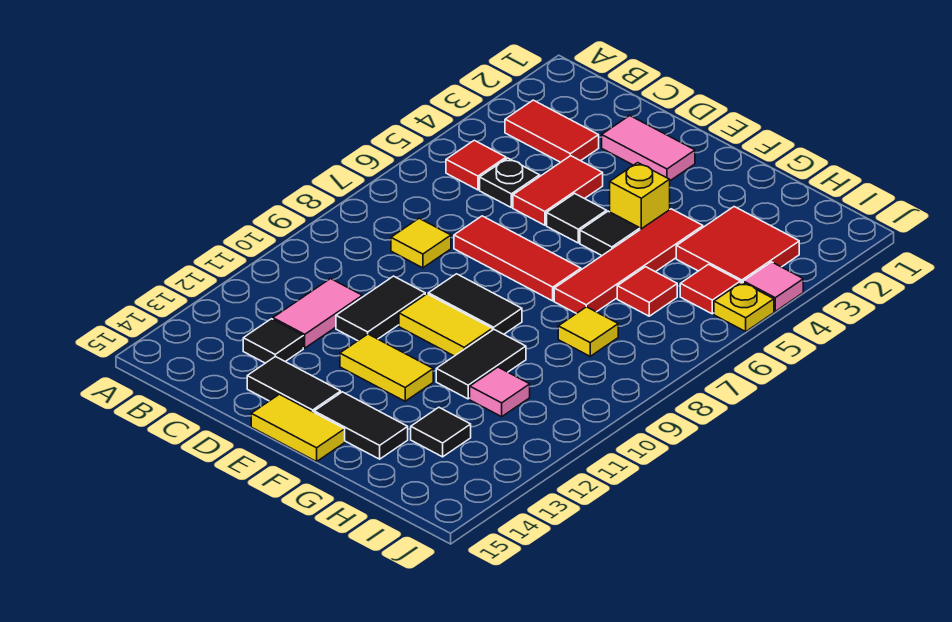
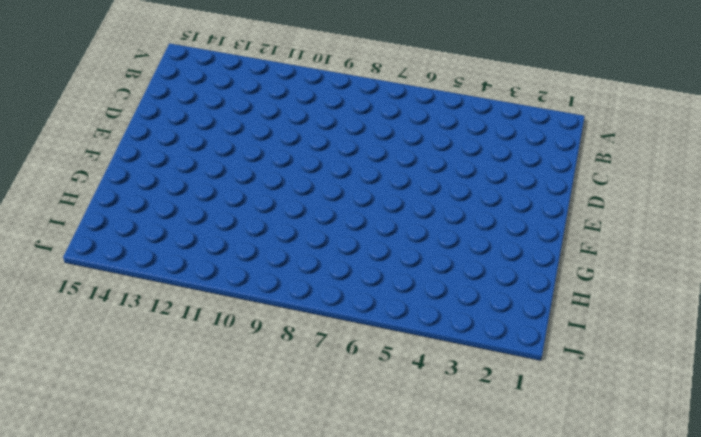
none -> red tile B3:C3 level 1
none -> red tile B5 level 1
none -> black plate C5 level 1

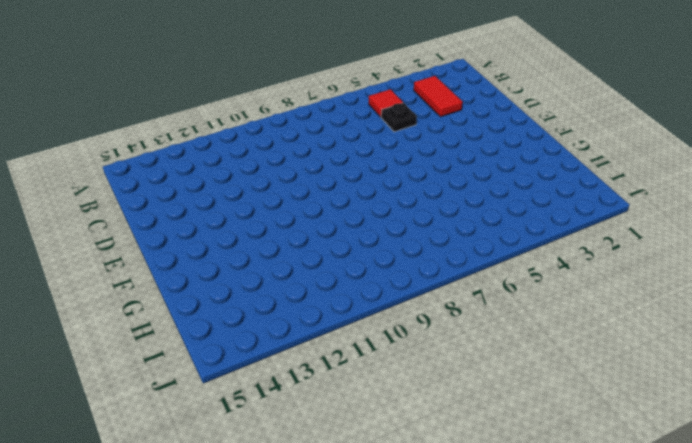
none -> yellow tile C8 level 1
none -> pink tile C11:C12 level 1
none -> black tile C13 level 1

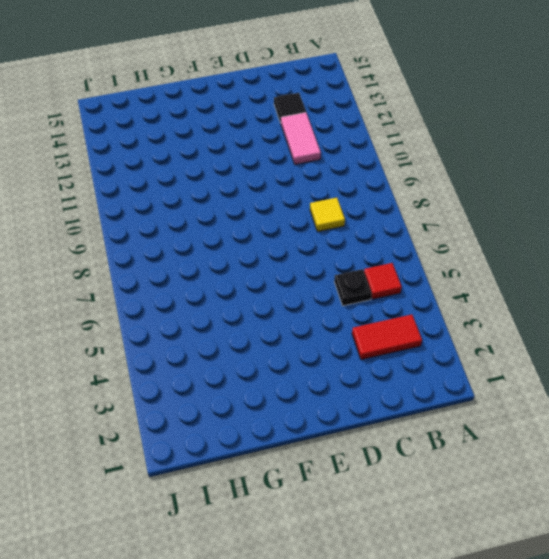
none -> pink tile D2:E2 level 1
none -> red tile D4:D5 level 1
none -> red tile D7:F7 level 1

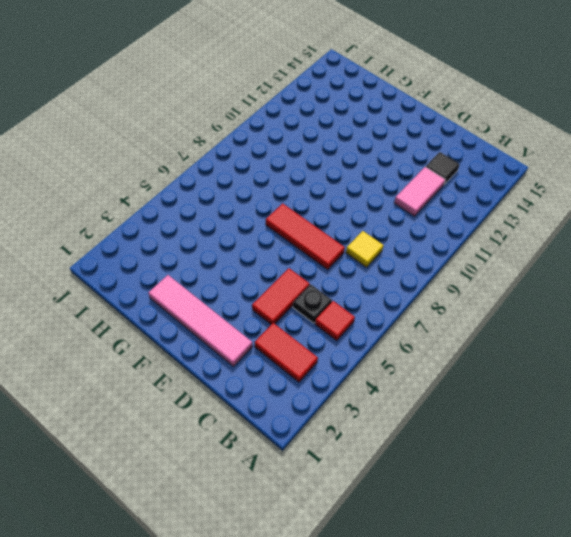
pink tile D2:G2 level 1 -> pink tile D2:E2 level 1
none -> black tile D10:D11 level 1
none -> black tile D14:E14 level 1
none -> black tile E5 level 1

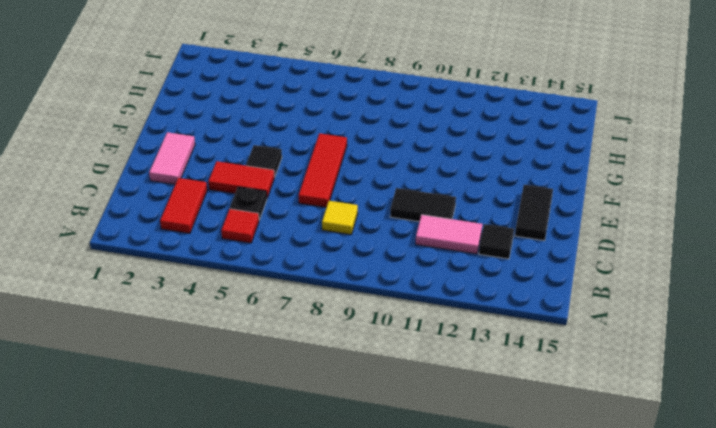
none -> black tile E9:F9 level 1
none -> yellow tile E10:F10 level 1
none -> yellow tile E12:F12 level 1

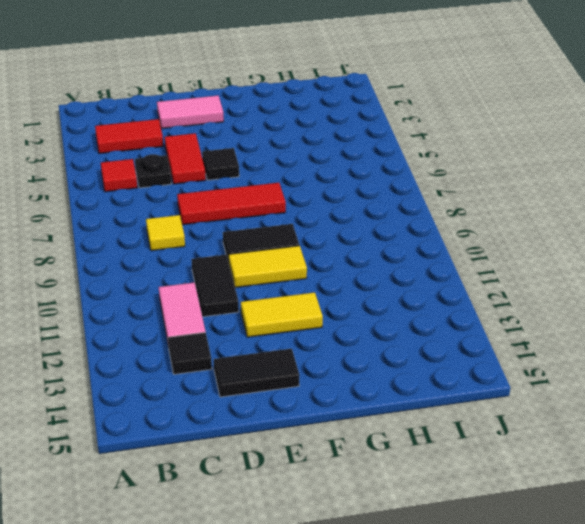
none -> yellow tile E15:F15 level 1
none -> yellow brick F4 level 1
none -> black tile F5 level 1

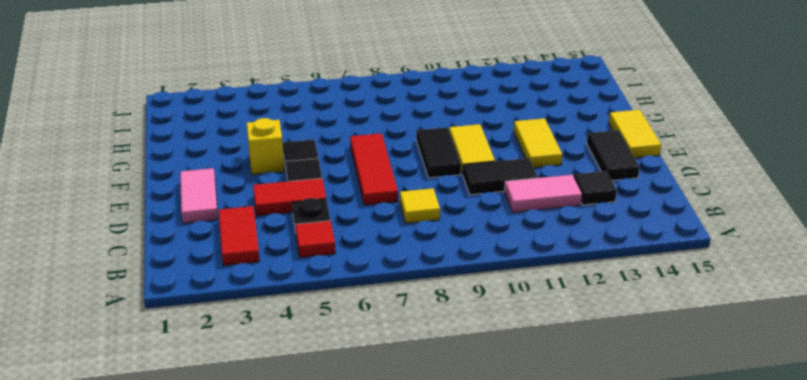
none -> black tile F14:G14 level 1
none -> red tile G4:G7 level 1
none -> black tile G10:G11 level 1

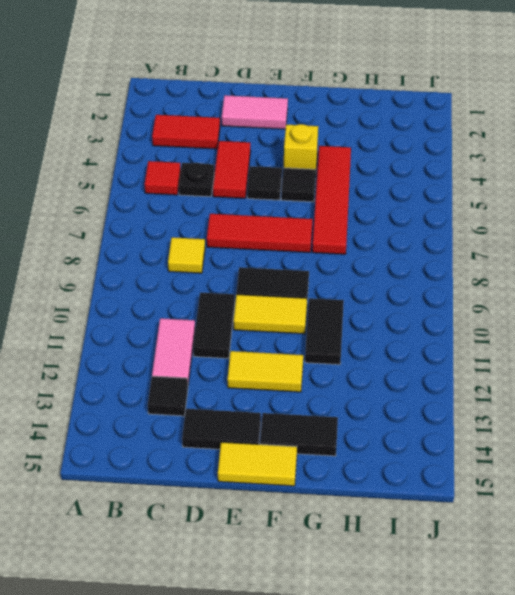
none -> red tile H3:I4 level 1
none -> red tile H6 level 1
none -> yellow tile H8 level 1

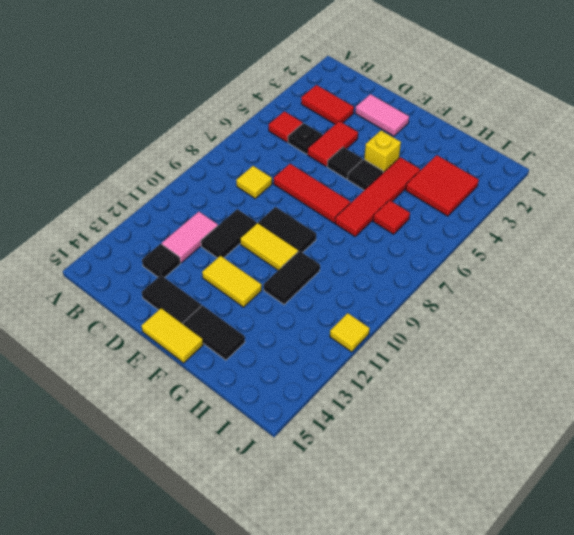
yellow tile J11 level 1 -> yellow tile H8 level 1
none -> pink tile H11 level 1
none -> black tile H13 level 1
none -> red tile I5 level 1

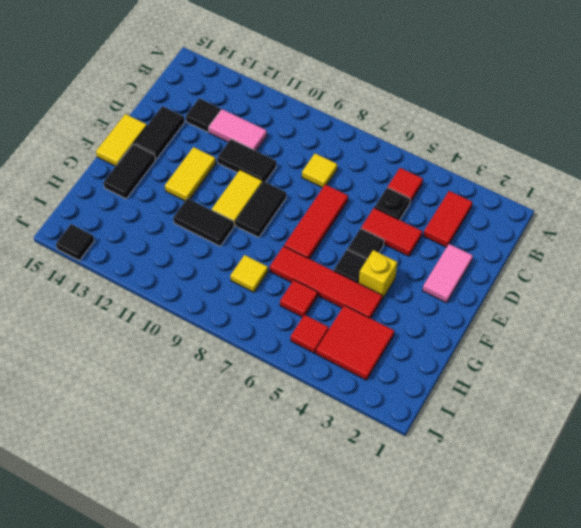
black tile J14 level 1 -> black tile H13 level 1
none -> pink tile H11 level 1
none -> pink tile J4 level 1
none -> yellow plate J5 level 1

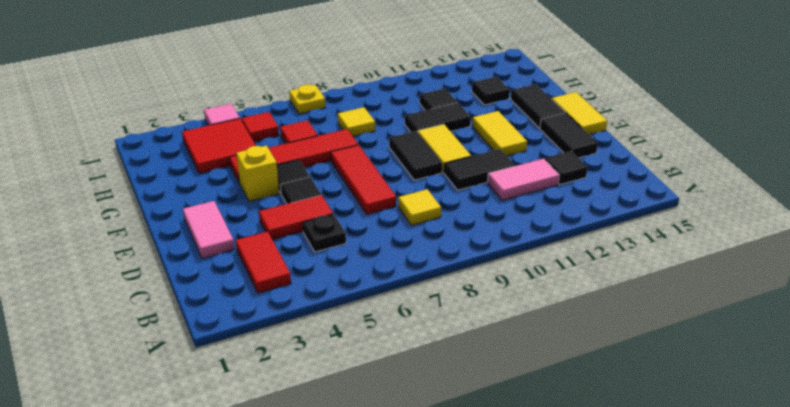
black tile H11 level 1 -> pink tile H11 level 1
yellow plate J7 level 1 -> yellow plate J5 level 1
none -> red tile B5 level 1

